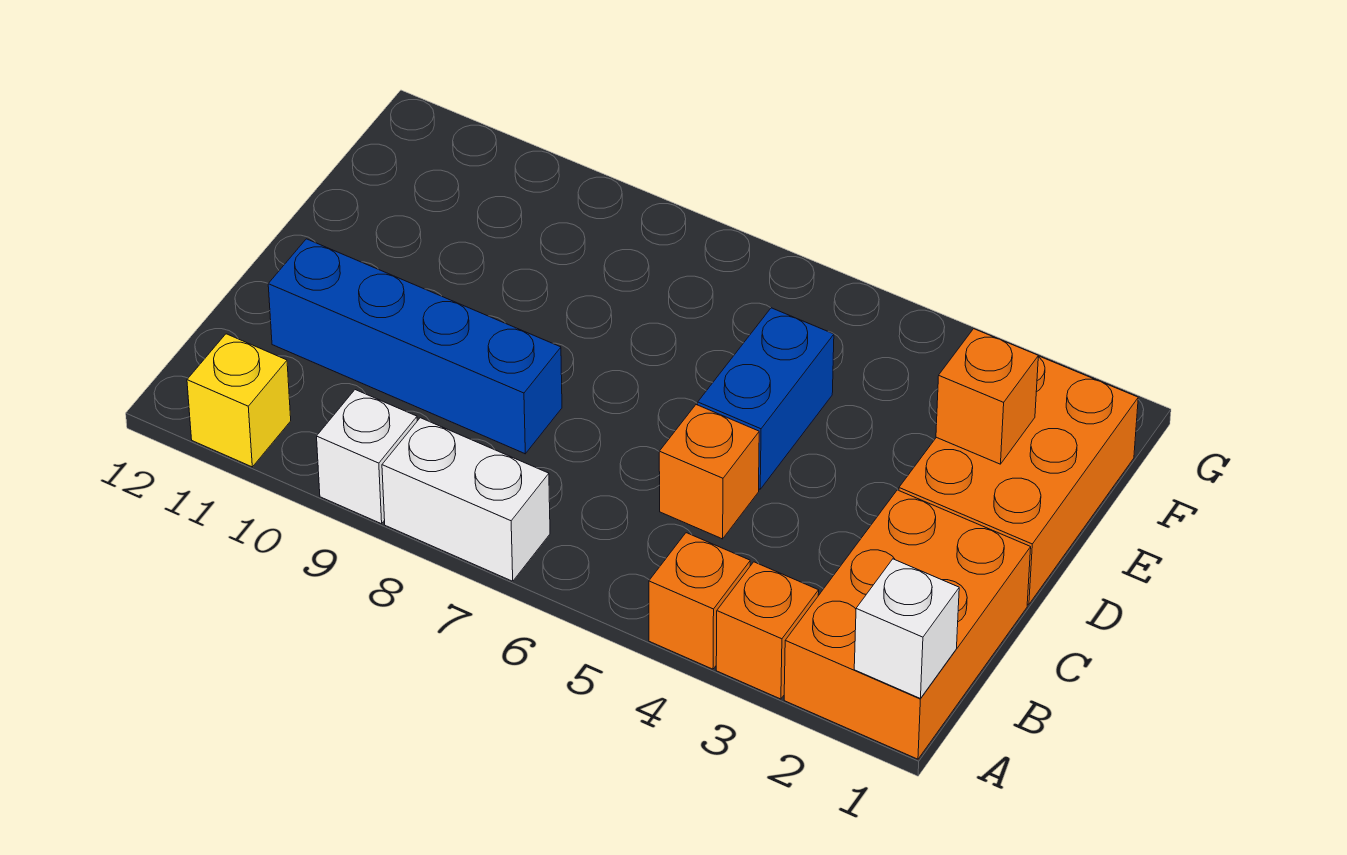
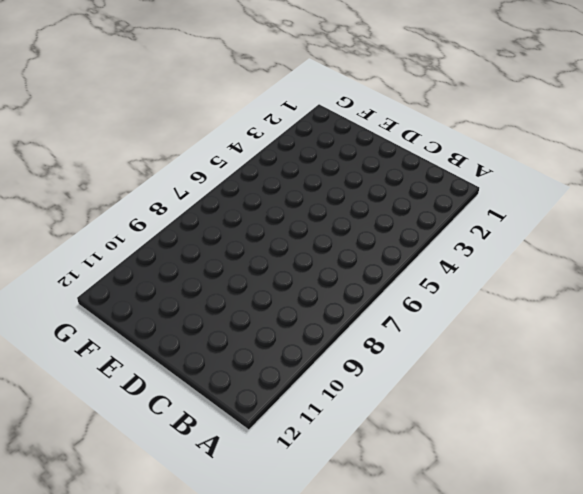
none -> orange brick A1:C2 level 1
none -> orange brick A3 level 1
none -> orange brick A4 level 1

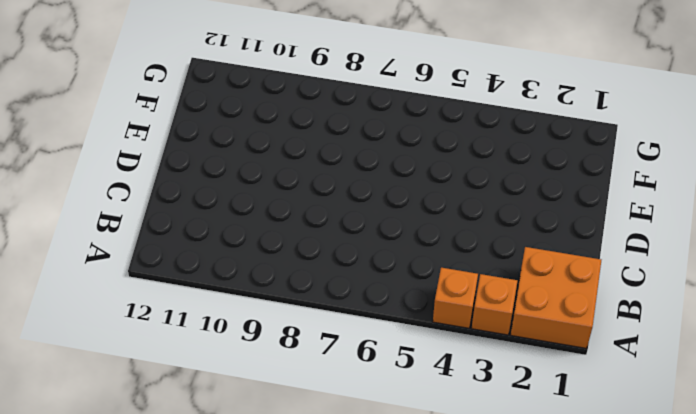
orange brick A1:B2 level 1 -> orange brick A1:C2 level 1
none -> white brick A7:A8 level 1
none -> white brick A9 level 1
none -> yellow brick A11 level 1

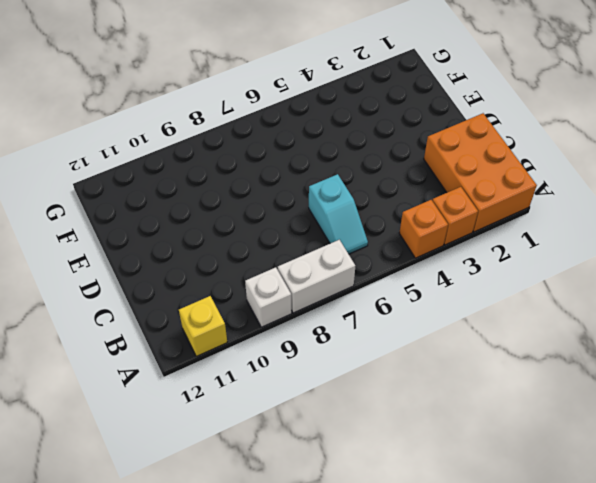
cyan slope B6:C6 level 1 top C -> none
none -> orange brick C5 level 1
none -> blue brick C8:C11 level 1
none -> orange brick D1:F2 level 1

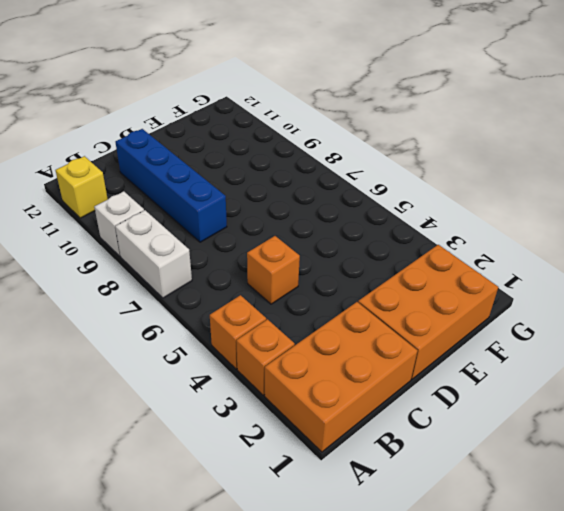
none -> blue brick D5:E5 level 1
none -> white brick A1 level 2
none -> orange brick E2 level 2

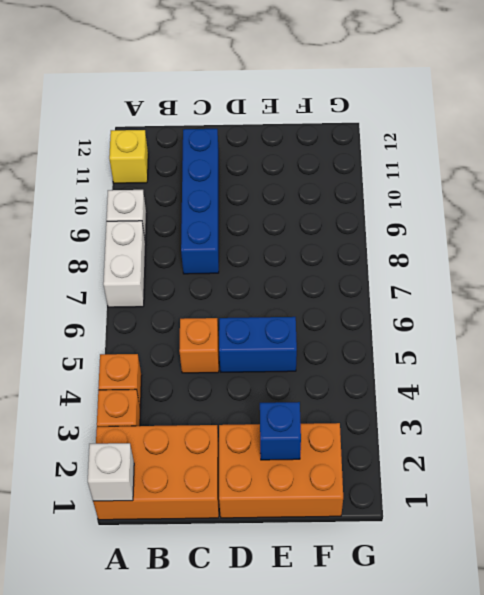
blue brick E2 level 2 -> orange brick E2 level 2

